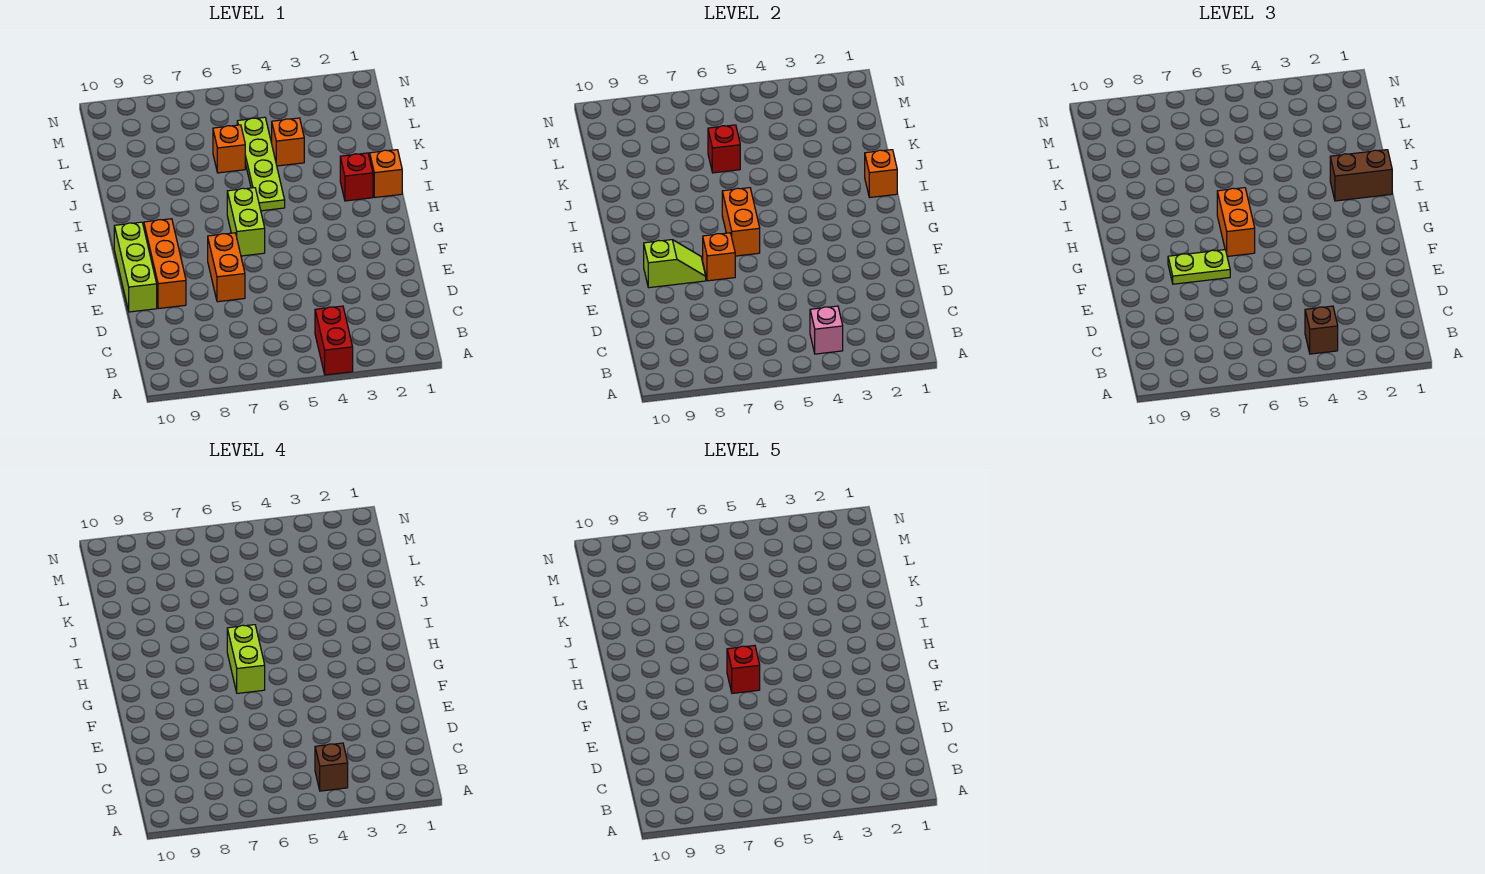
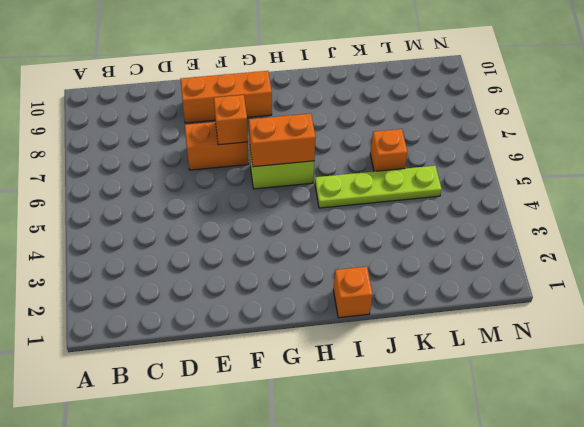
none -> red brick A4:B4 level 1
none -> lime brick E10:G10 level 1
none -> red brick I2 level 1

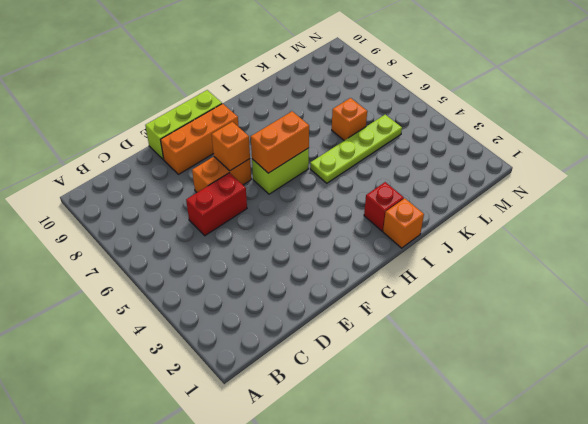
red brick D6:E6 level 1 -> red brick A4:B4 level 1
none -> orange brick K4 level 1
none -> pink brick B4 level 2
none -> lime slope F8:F9 level 2 top 9

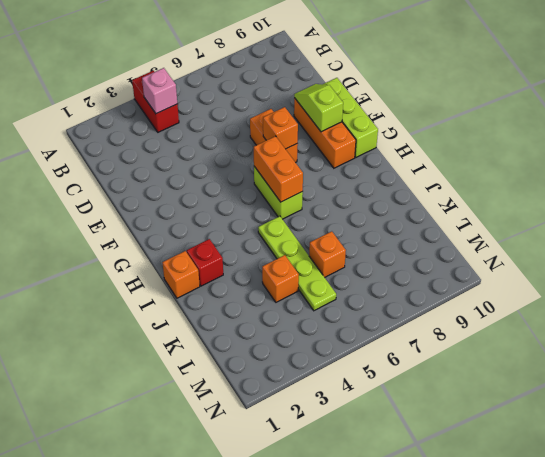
lime slope E9:F9 level 2 top F -> lime slope F8:F9 level 2 top 9
none -> orange brick I1 level 2
none -> red brick K6 level 2
none -> brown brick B4 level 3

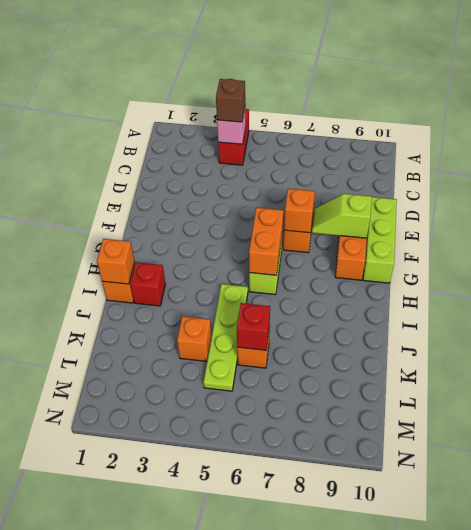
none -> lime plate F7:F8 level 3
none -> orange brick G6:H6 level 3
none -> brown brick I1:I2 level 3

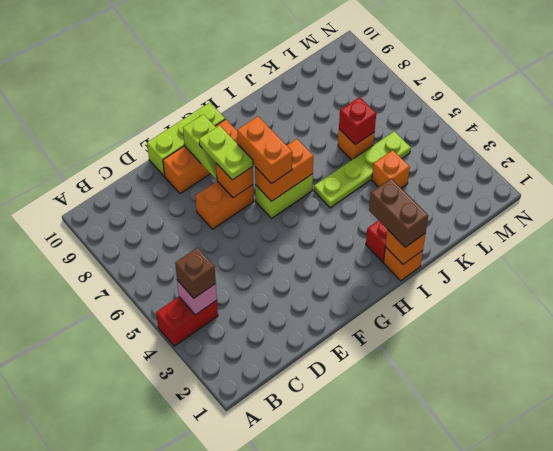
orange brick G6:G7 level 3 -> orange brick G6:H6 level 3
none -> brown brick B4 level 4
none -> lime brick G6:H6 level 4
none -> red brick G6 level 5

